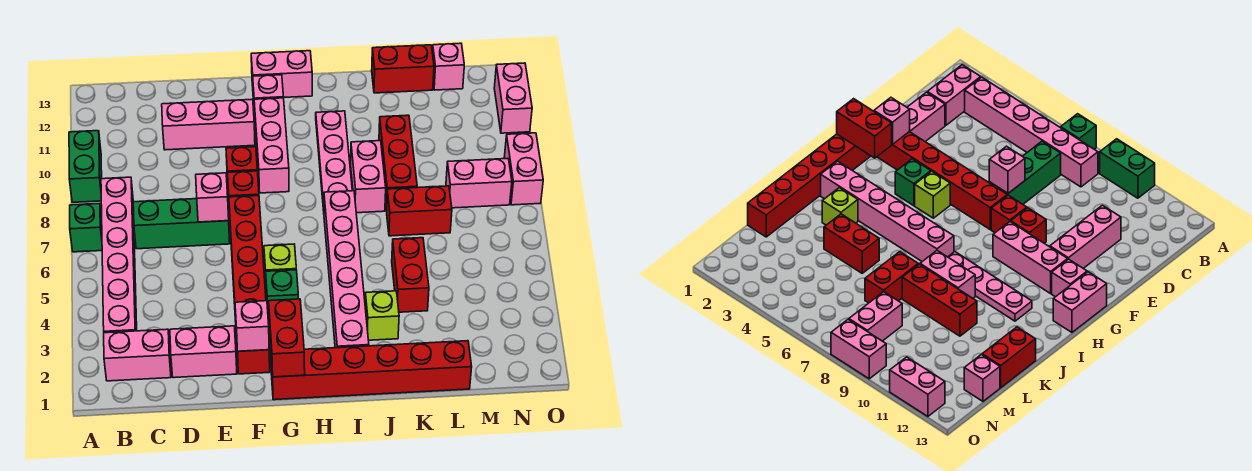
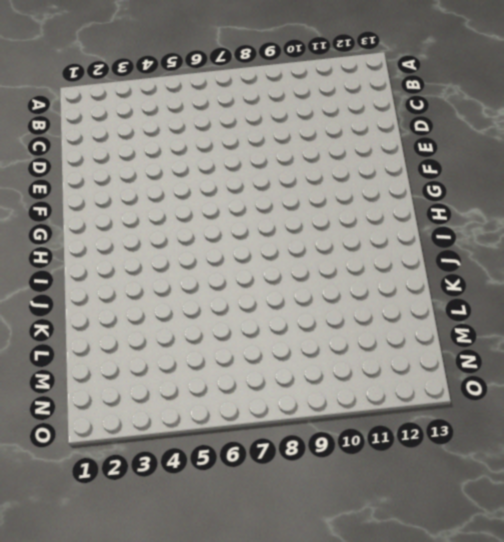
none -> green brick A7 level 1
none -> green brick A9:A10 level 1
none -> pink brick B2:C2 level 1
none -> pink brick B3:B8 level 1

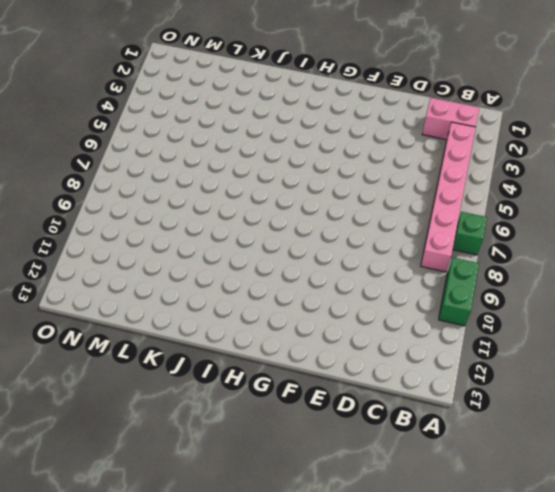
none -> green brick C7:E7 level 1
none -> pink brick D2:E2 level 1
none -> pink brick D11:F11 level 1
none -> red brick F2:F7 level 1

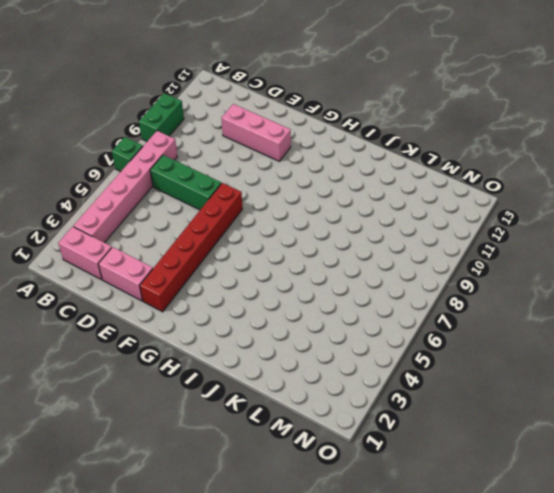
none -> red brick F8 level 1
none -> red brick F9 level 1
none -> red brick G1:L1 level 1
none -> green brick G4 level 1

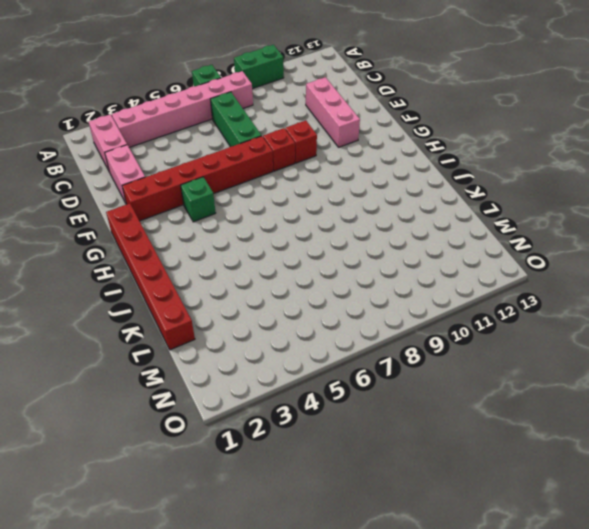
none -> lime brick G5 level 1
none -> pink brick G9:G11 level 1
none -> pink brick G12 level 1
none -> pink brick G13:H13 level 1

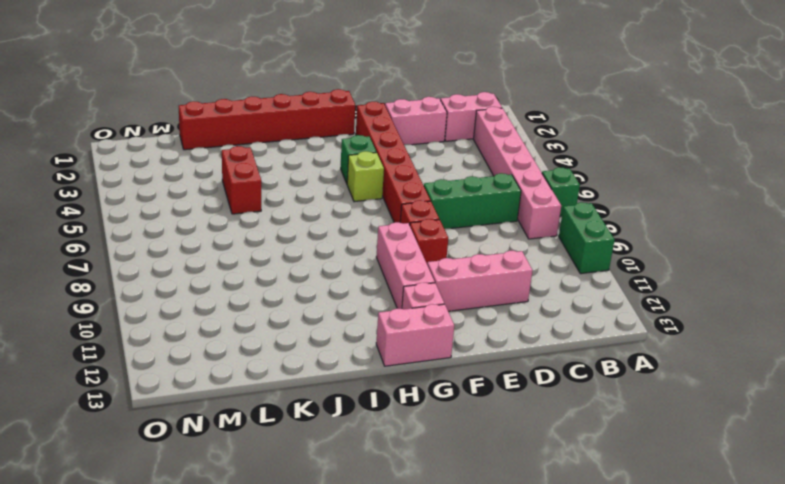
none -> pink brick I2:I7 level 1
none -> pink plate I8:I11 level 1
none -> lime brick J3 level 1
none -> pink brick J8:J9 level 1

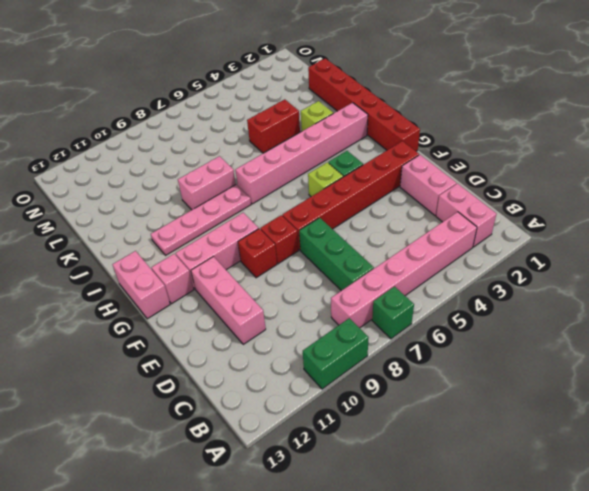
none -> red brick K7:L7 level 1
none -> red brick K8:K10 level 1
none -> red brick K13:L13 level 1
none -> pink brick M8:N8 level 1

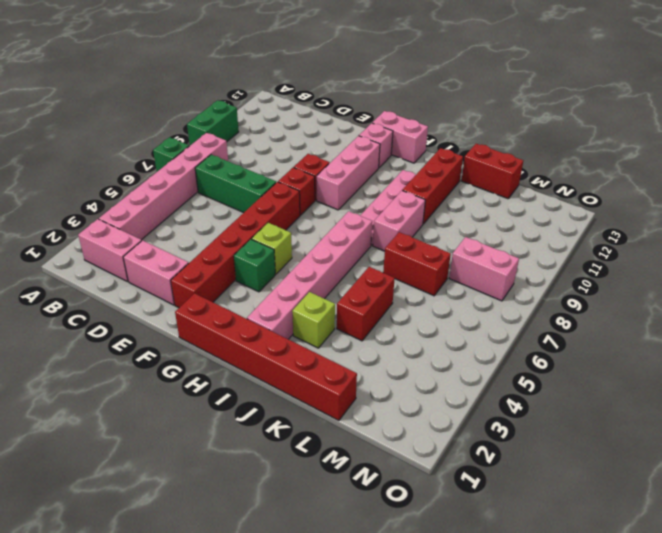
red brick J10:J12 level 1 -> red brick K8:K10 level 1
none -> pink brick D11:F11 level 1
none -> pink brick M13 level 1
none -> pink brick O8:O9 level 1
none -> pink brick O11:O12 level 1

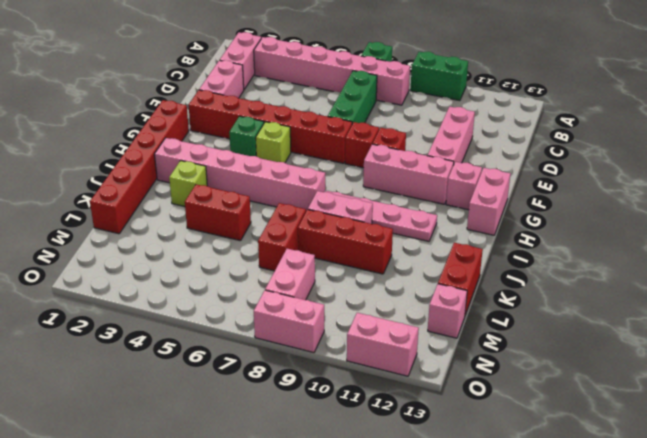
none -> pink brick E7 level 2
none -> pink brick F2 level 2
none -> red brick G1:G2 level 2

